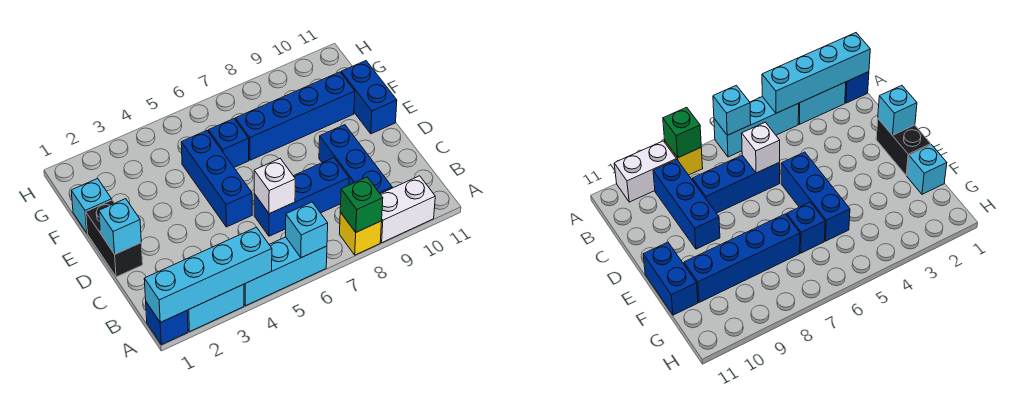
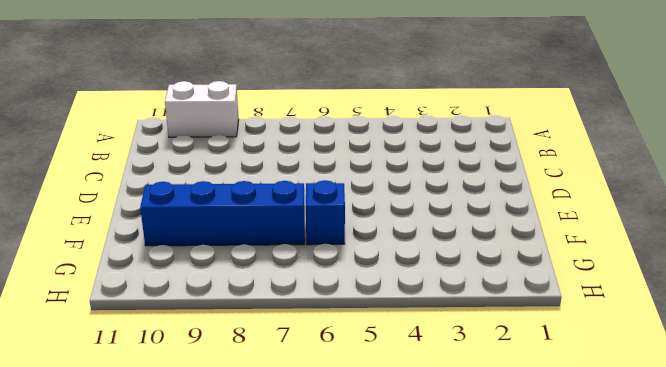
none -> blue brick A1 level 1
none -> cyan brick A2:A3 level 1
none -> cyan brick A4:A6 level 1

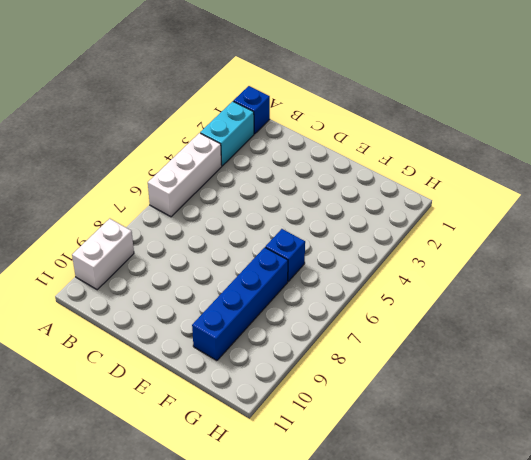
white brick A4:A6 level 1 -> cyan brick A4:A6 level 1
none -> yellow brick A8 level 1
none -> blue brick B9:D9 level 1
none -> blue brick C6:C8 level 1

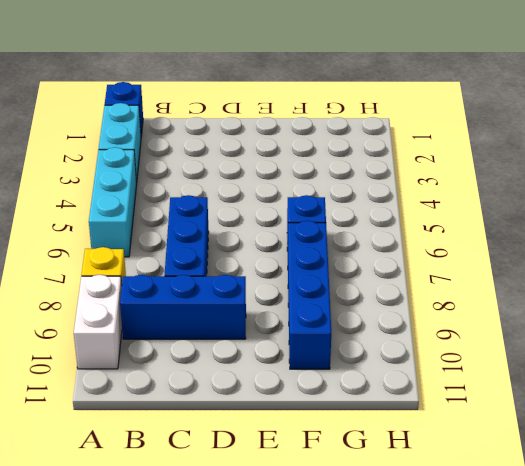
none -> black brick D1:E1 level 1
none -> blue brick D5:F5 level 1
none -> blue brick E11:F11 level 1

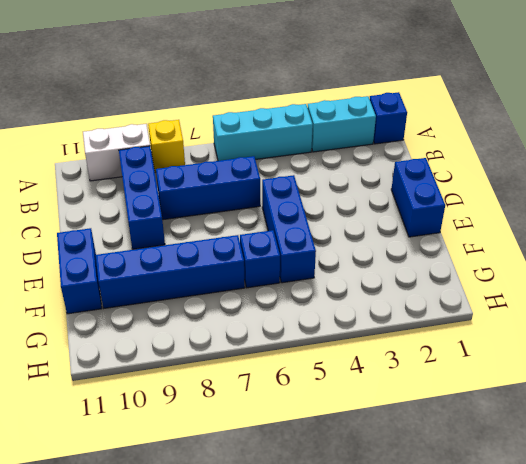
blue brick D1:E1 level 1 -> black brick D1:E1 level 1
none -> cyan brick F1 level 1
none -> cyan brick A1:A4 level 2
none -> cyan brick A6 level 2

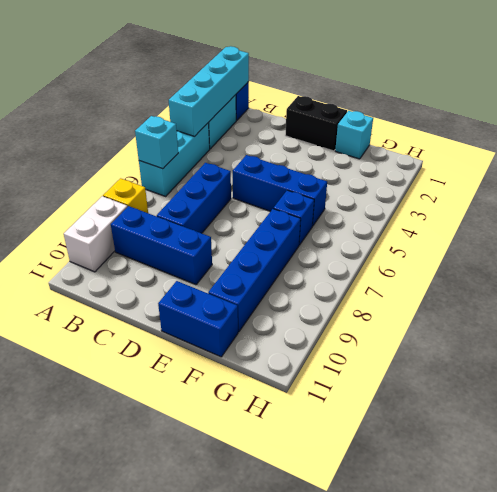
none -> green brick A8 level 2
none -> white brick C6 level 2
none -> cyan brick D1 level 2

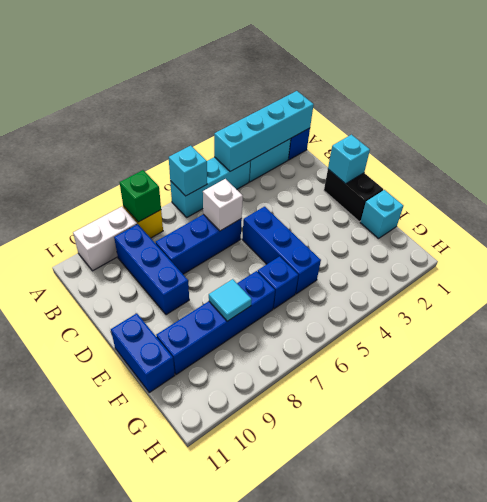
cyan tile F8 level 2 -> none

